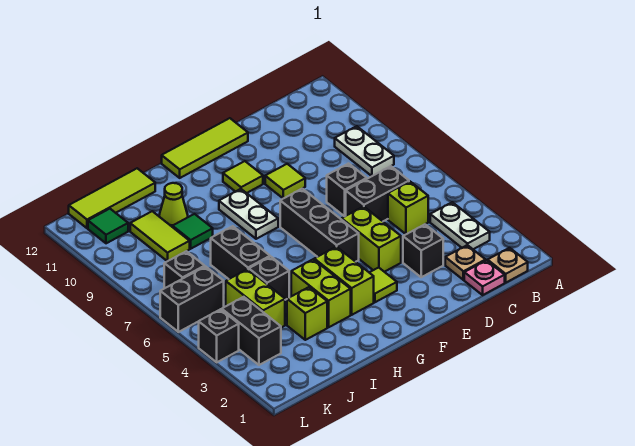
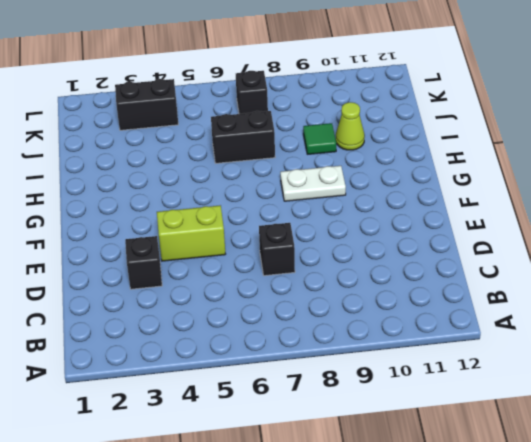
none -> tan plate B1 level 1
none -> white plate B3:B4 level 1
none -> white plate B8:B9 level 1
none -> pink plate C1 level 1

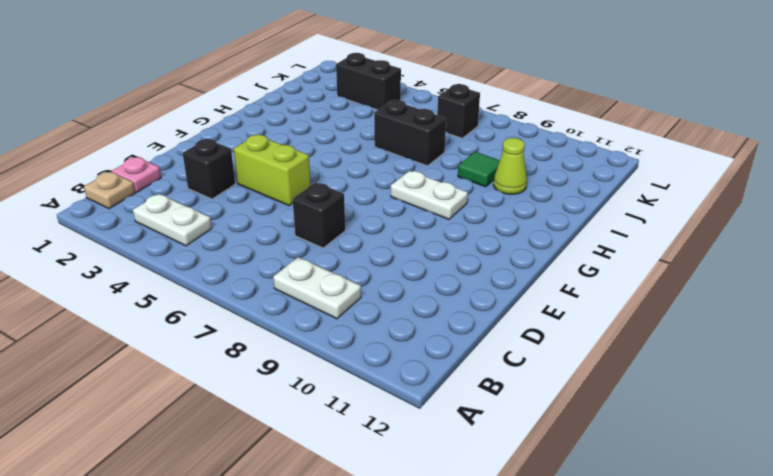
none -> tan plate C2 level 1
none -> lime brick C5 level 1
none -> black brick C6:D6 level 1
none -> lime tile E9 level 1

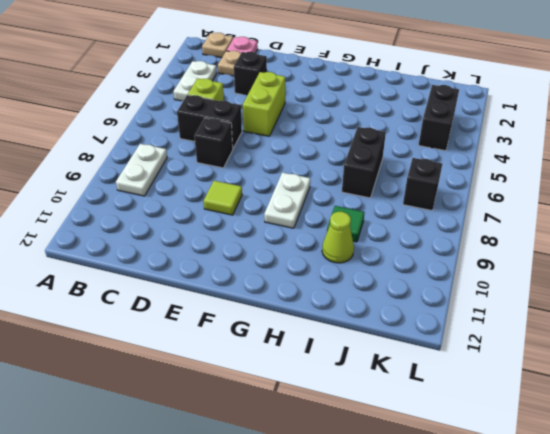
none -> lime tile E12:G12 level 1
none -> lime tile F3 level 1
none -> black brick F5:F7 level 1
none -> lime tile F10 level 1

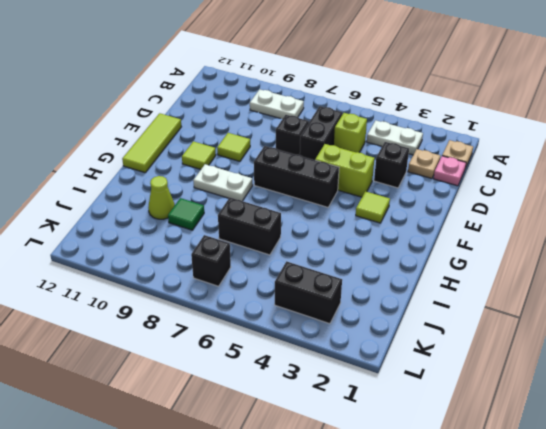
none -> lime brick G3:G4 level 1
none -> lime brick H3:H4 level 1
none -> lime brick I3 level 1
none -> black brick I5 level 1

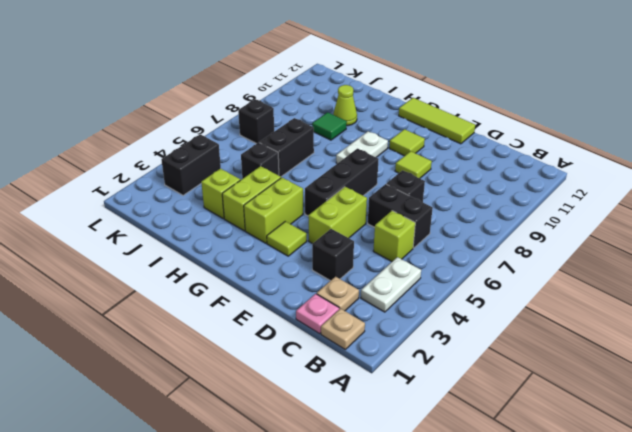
none -> white plate B8:B9 level 1
none -> lime tile I12:K12 level 1
none -> lime brick J4:J5 level 1
none -> lime tile J9:J10 level 1

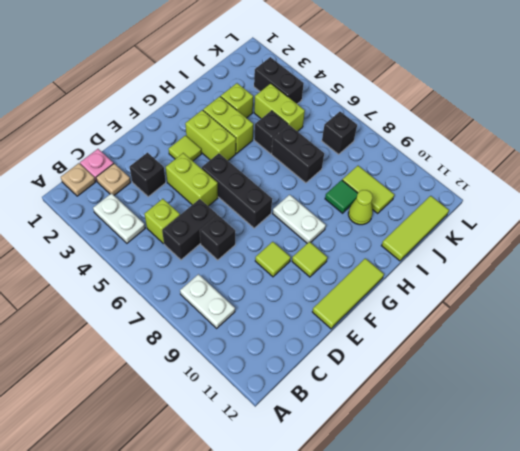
none -> black brick K6:L6 level 1
none -> green tile K11 level 1
none -> black brick L4 level 1

